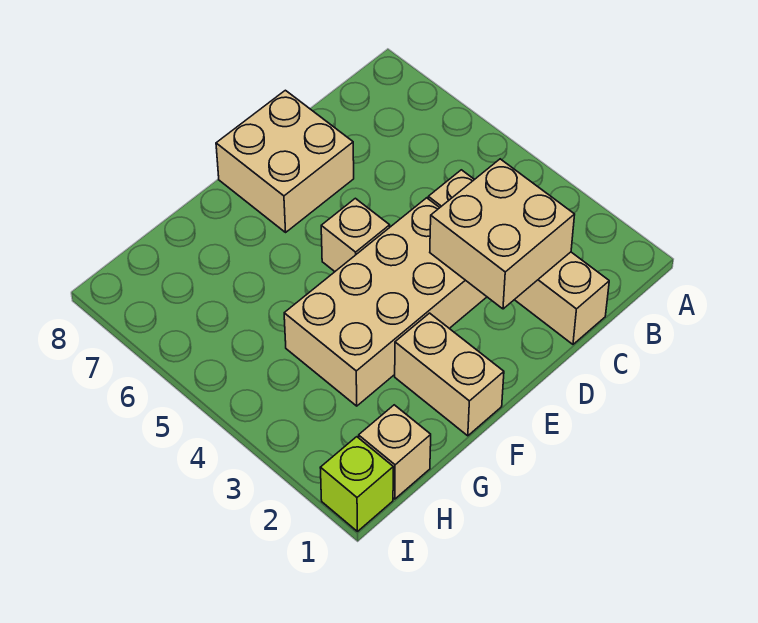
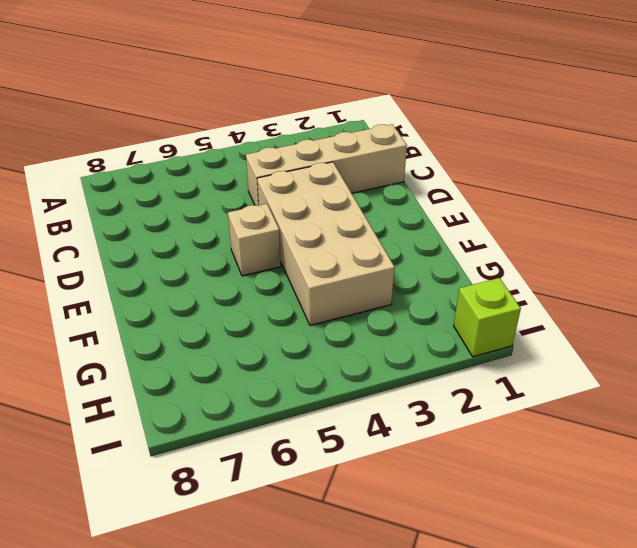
none -> tan brick D7:E8 level 1
none -> tan brick F1:F2 level 1

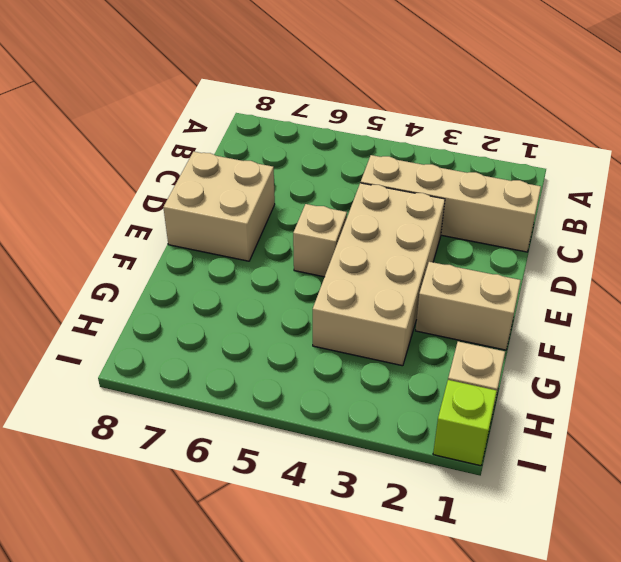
none -> tan brick C2:D3 level 2

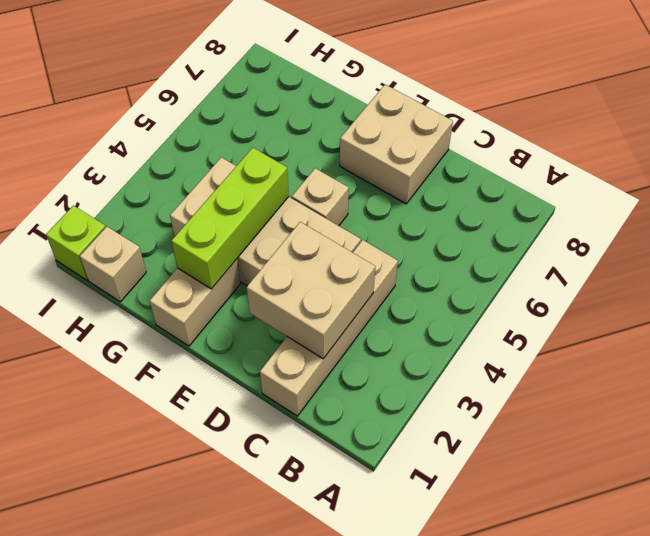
lime brick F2:F4 level 2 -> none

